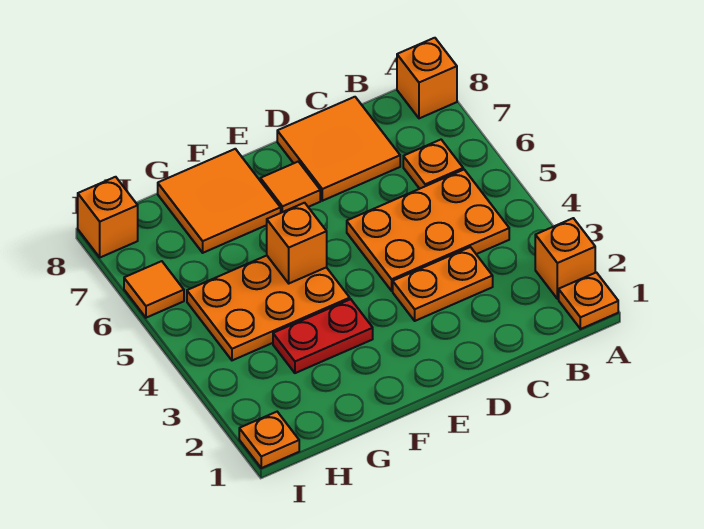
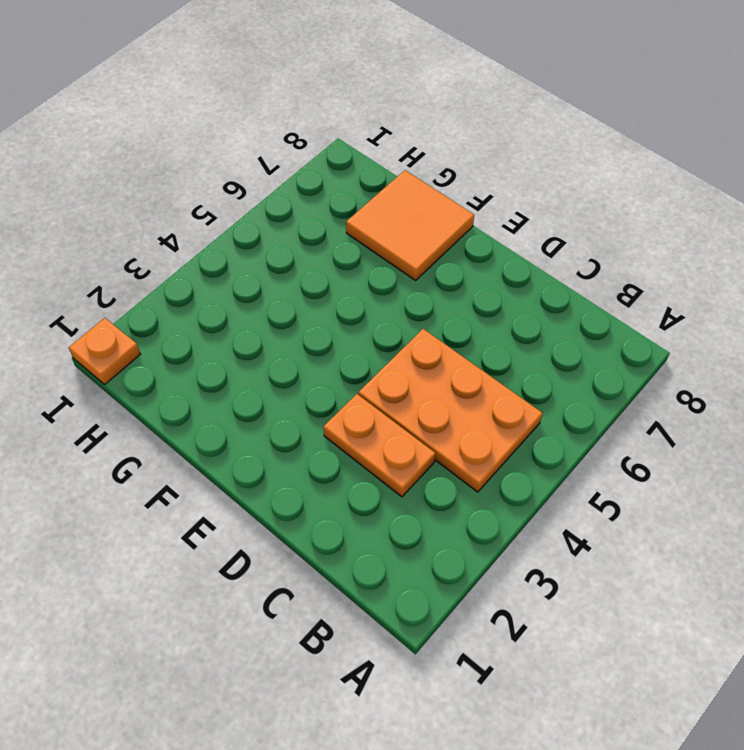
none -> orange plate A1 level 1
none -> orange brick A2 level 1
none -> orange brick A8 level 1

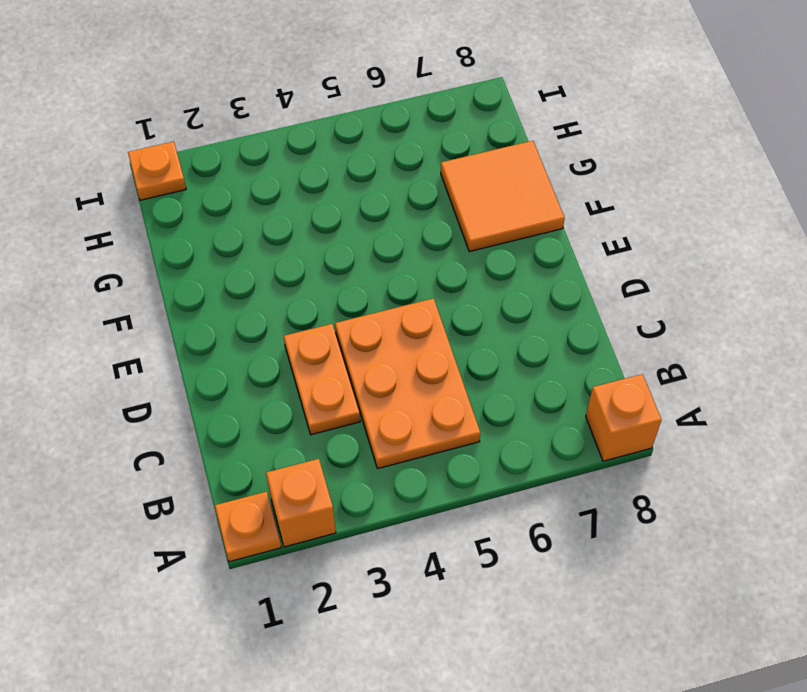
none -> orange plate B6 level 1
none -> orange tile C7:D8 level 1
none -> orange tile E7 level 1

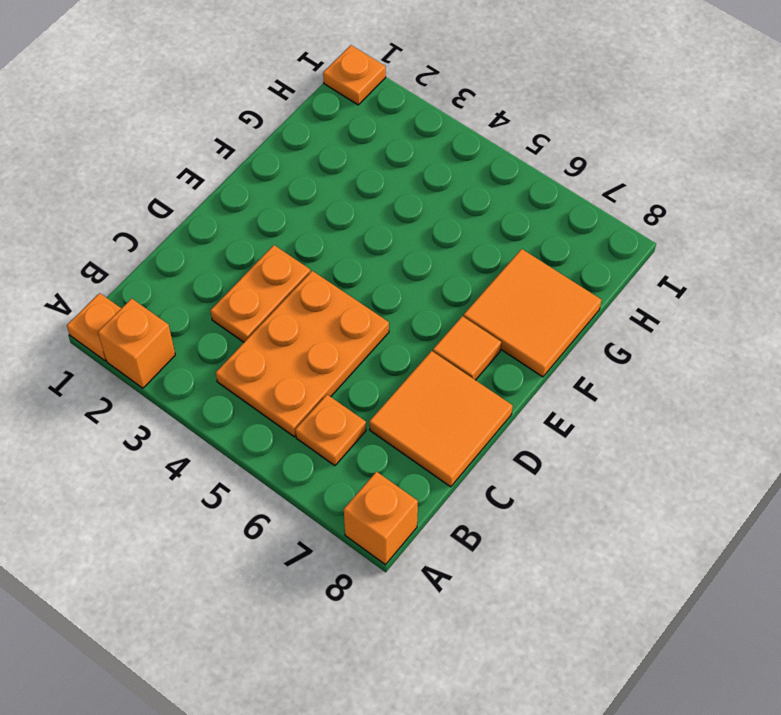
none -> red plate F3:G3 level 1
none -> orange plate F4:H5 level 1
none -> orange tile I6 level 1

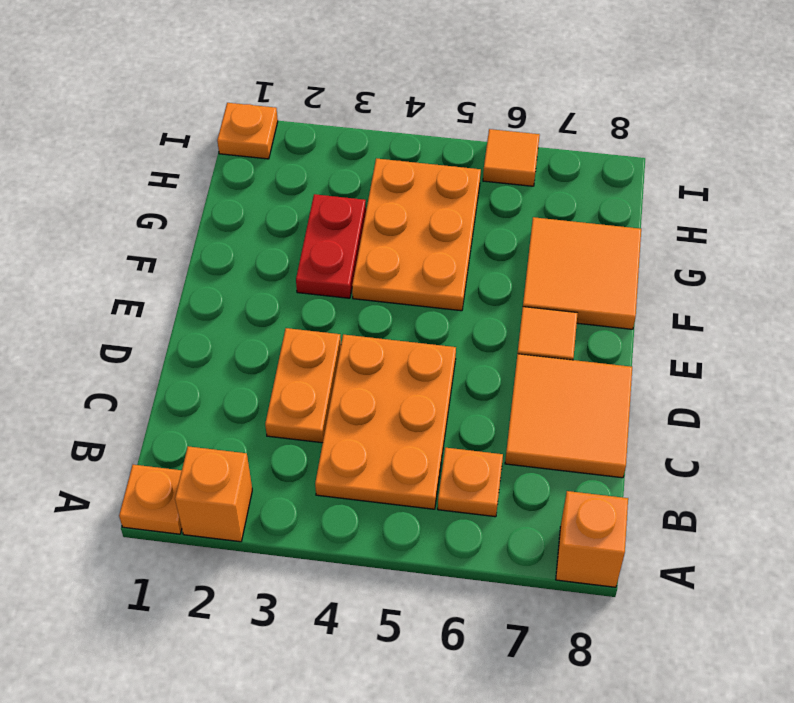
none -> orange brick I8 level 1
none -> orange brick F5 level 2

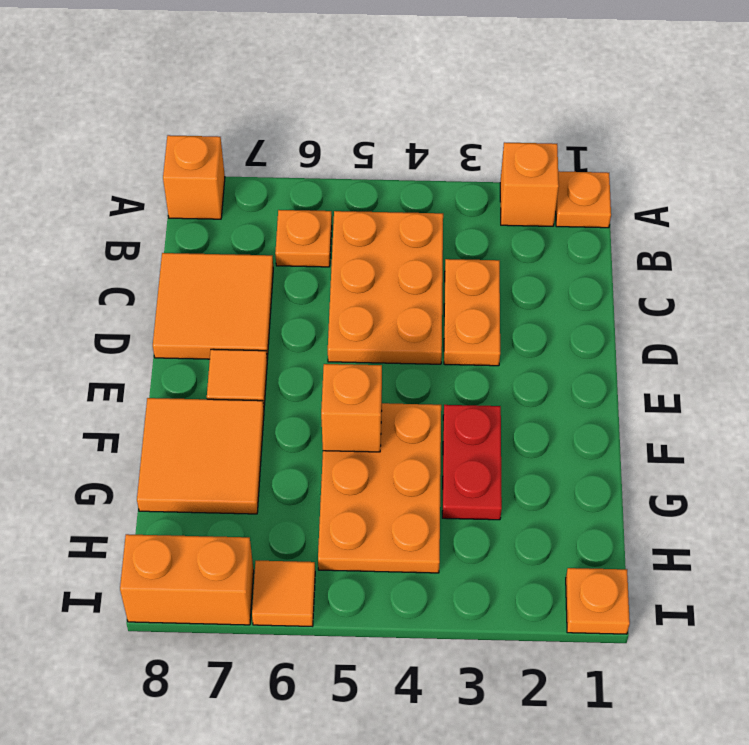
orange brick I7:I8 level 1 -> orange brick I8 level 1

